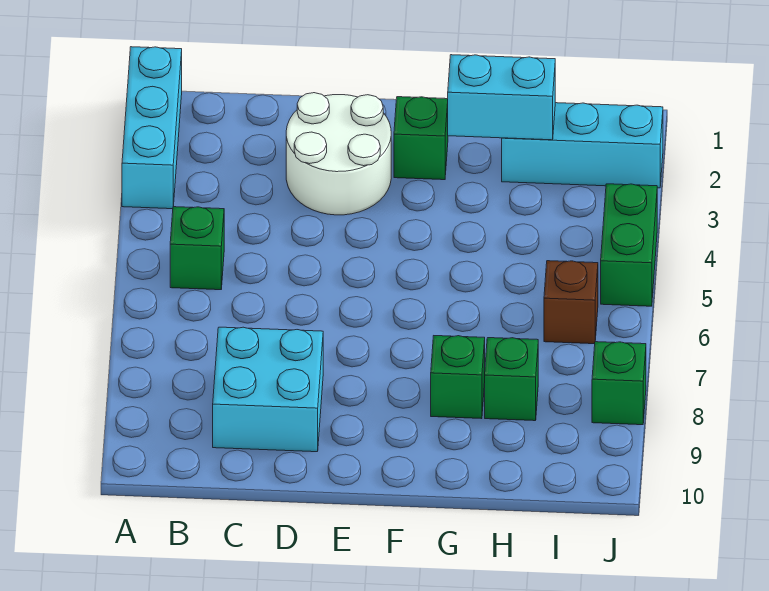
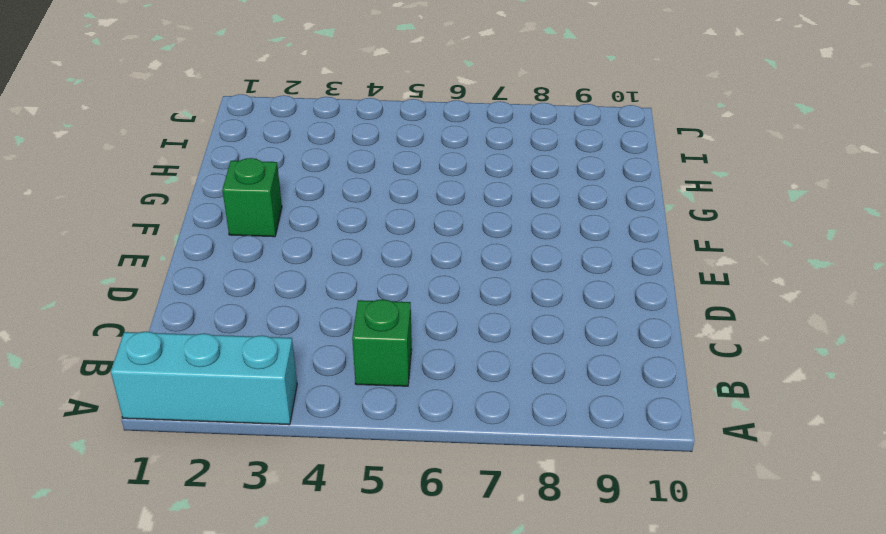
none -> cyan brick C8:D9 level 1
none -> white round brick D2:E3 level 1
none -> green brick G8 level 1

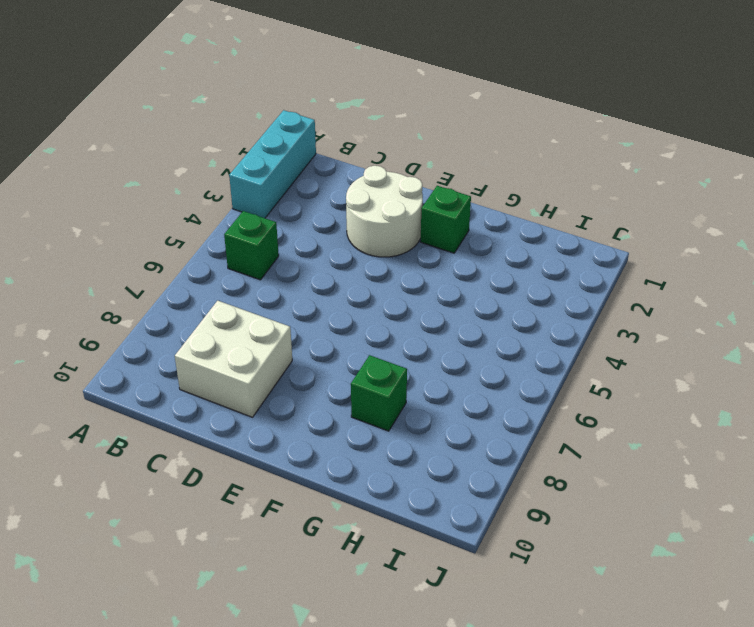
white brick C8:D9 level 1 -> cyan brick C8:D9 level 1
none -> cyan brick H2:J2 level 1
none -> green brick H8 level 1
none -> brown brick I6 level 1

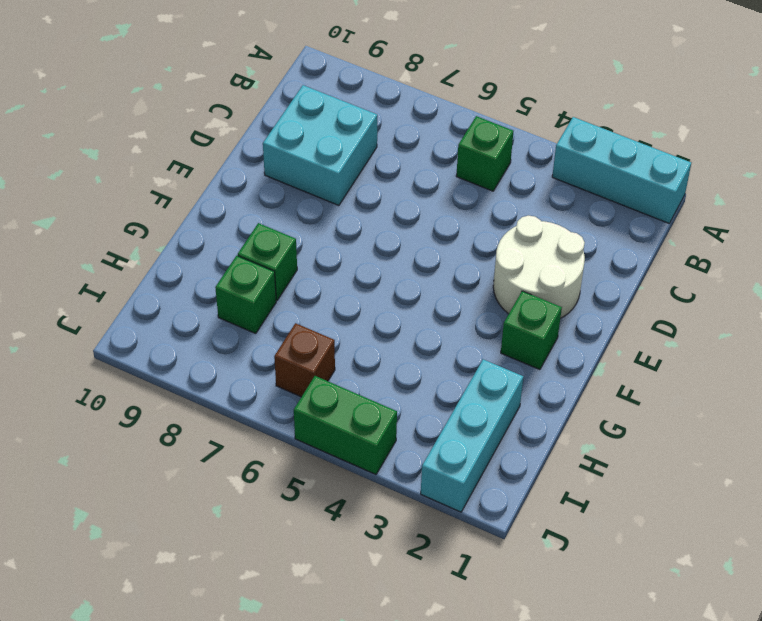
none -> green brick J8 level 1
none -> cyan brick G2:H2 level 2

